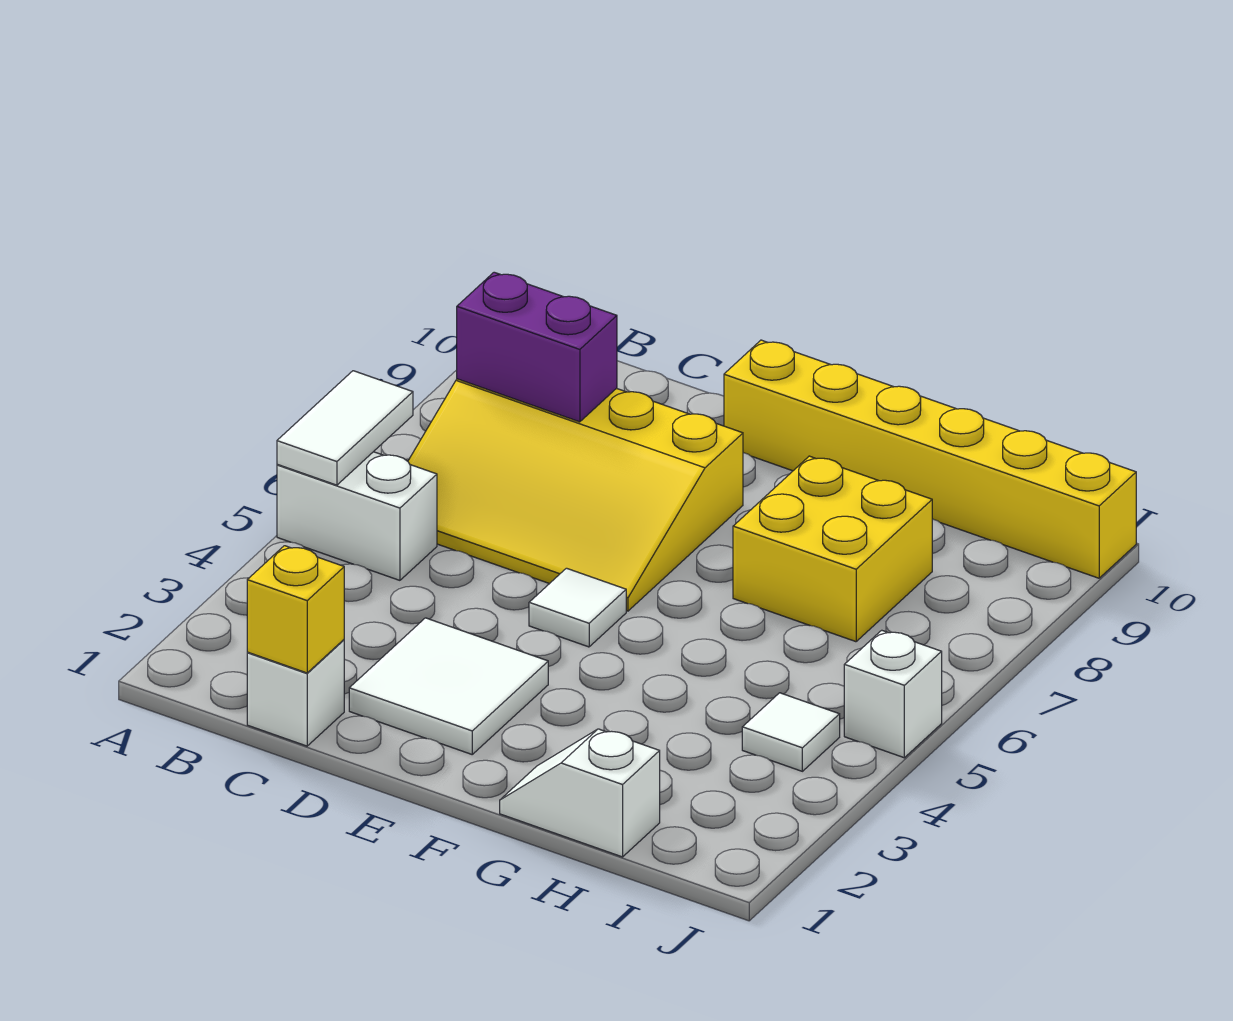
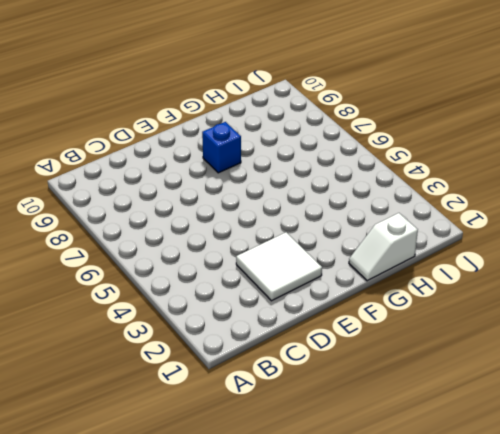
blue brick F8 level 1 -> none
none -> white brick A5:B5 level 1
none -> yellow slope B6:E8 level 1 top 8
none -> white brick C1 level 1

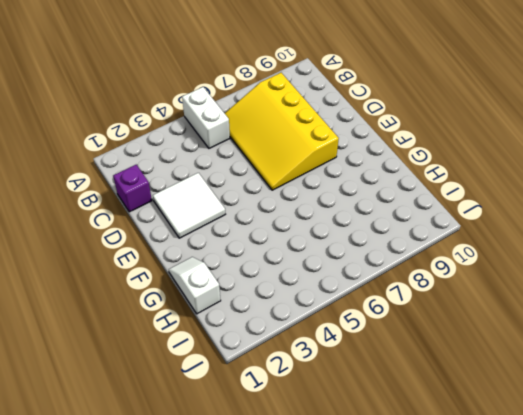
purple brick C1 level 1 -> white brick C1 level 1
none -> white tile E5 level 1
none -> yellow brick E10:J10 level 1
none -> yellow brick G7:H8 level 1

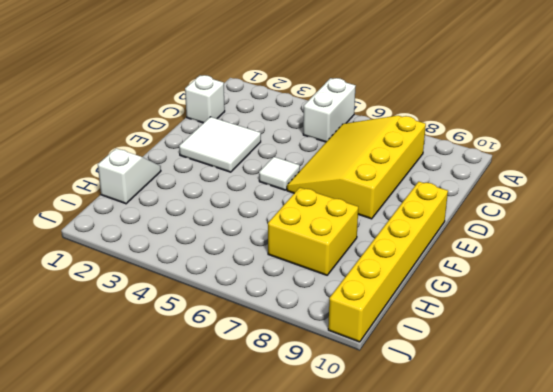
none -> white tile I4 level 1
none -> white brick J5 level 1
none -> white tile A5:A6 level 2

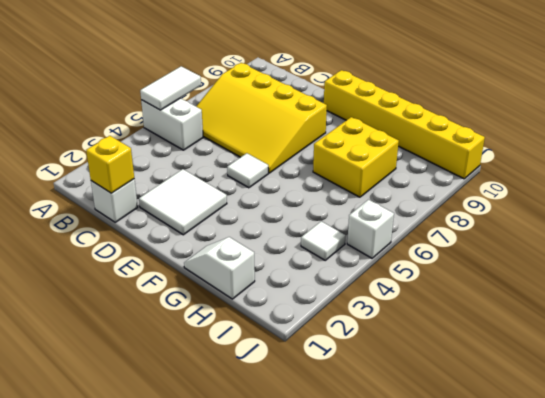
none -> purple brick B8:C8 level 2

